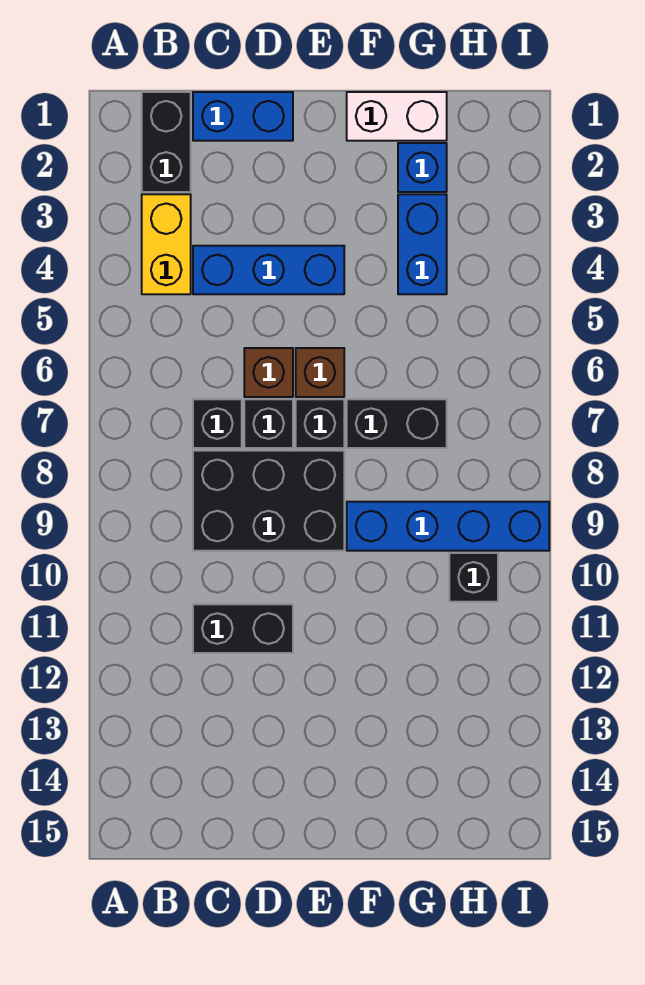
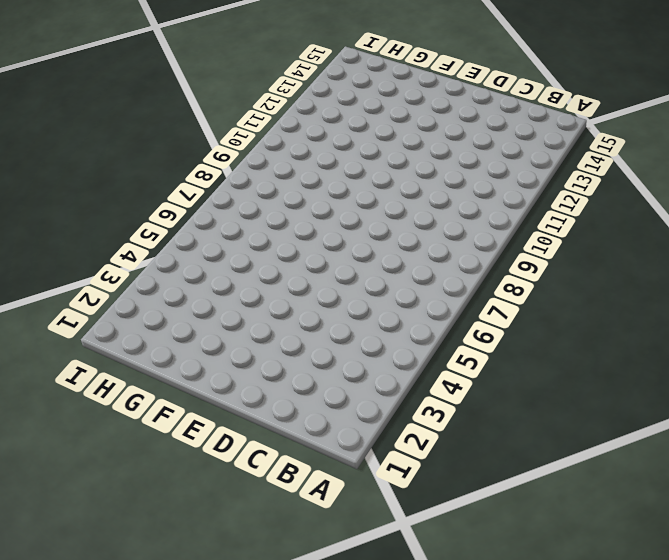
none -> black brick B1:B2 level 1
none -> yellow brick B3:B4 level 1
none -> blue brick C1:D1 level 1

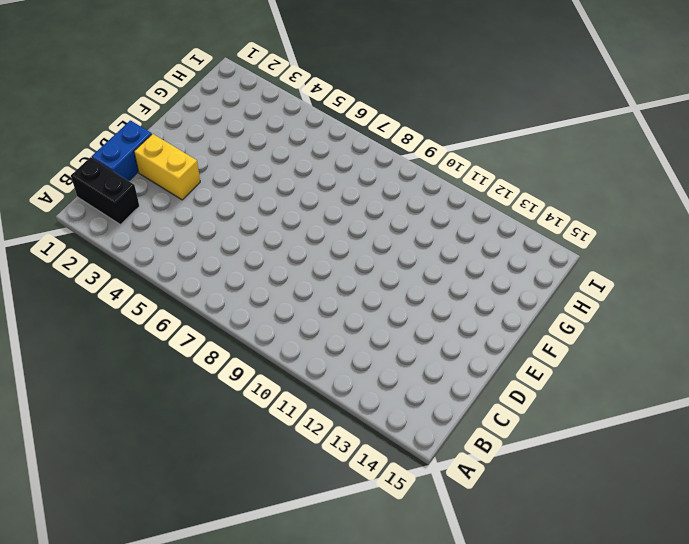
yellow brick D2:D3 level 1 -> yellow brick B3:B4 level 1
none -> blue brick C4:E4 level 1
none -> black brick C7 level 1
none -> black brick C8:E9 level 1

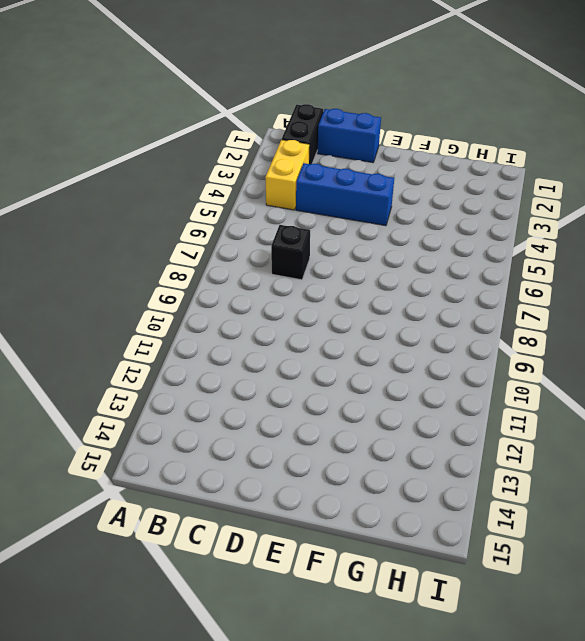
none -> black brick C8:E9 level 1
none -> black brick C11:D11 level 1
none -> brown brick D6 level 1

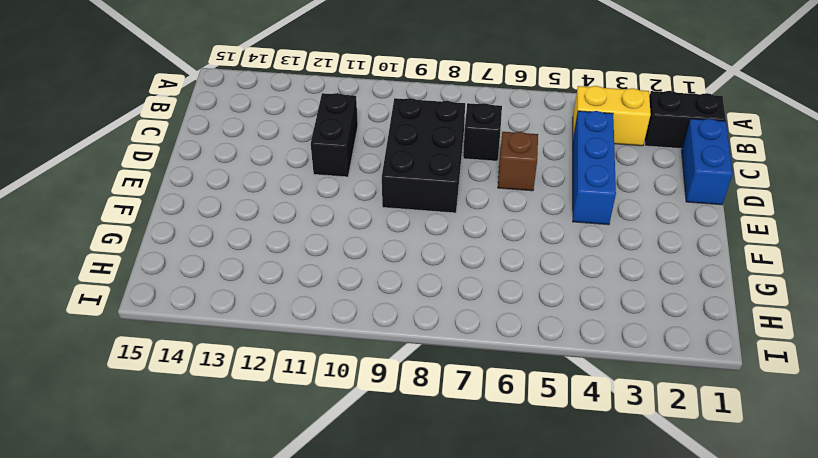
none -> black brick D7 level 1
none -> brown brick E6 level 1
none -> black brick E7 level 1

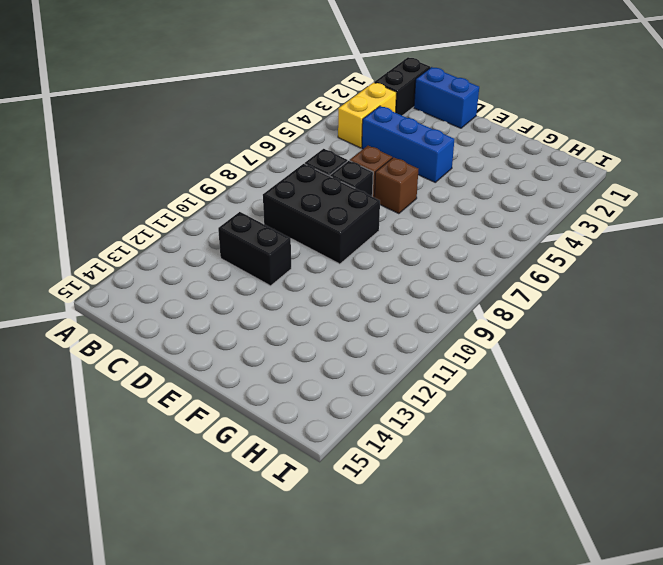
none -> black brick E7 level 1
none -> white brick F1:G1 level 1
none -> black brick F7:G7 level 1

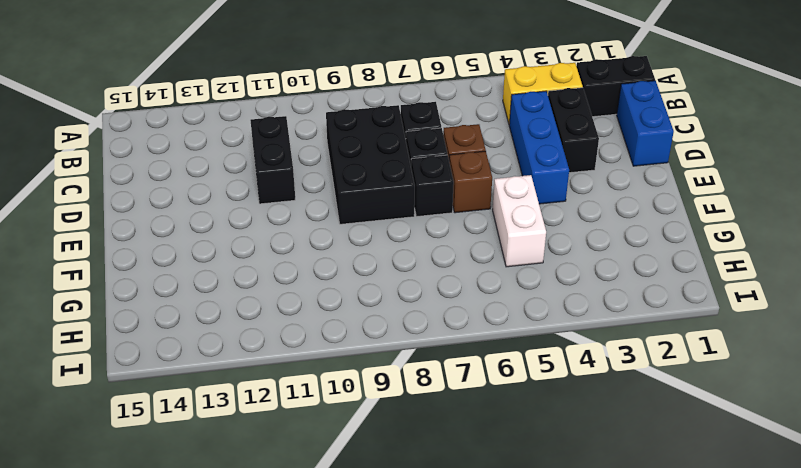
black brick C3:D3 level 1 -> black brick F7:G7 level 1
white brick F5:G5 level 1 -> white brick F1:G1 level 1
none -> blue brick F9:I9 level 1
none -> blue brick G2 level 1
none -> blue brick G3:G4 level 1

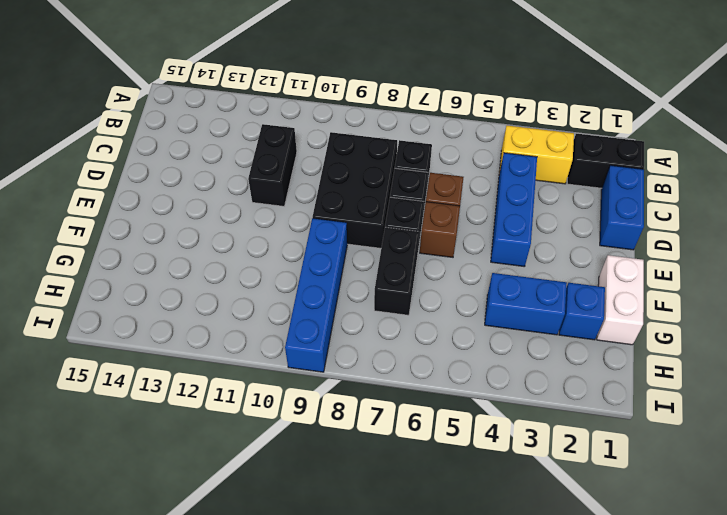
none -> black brick H10 level 1

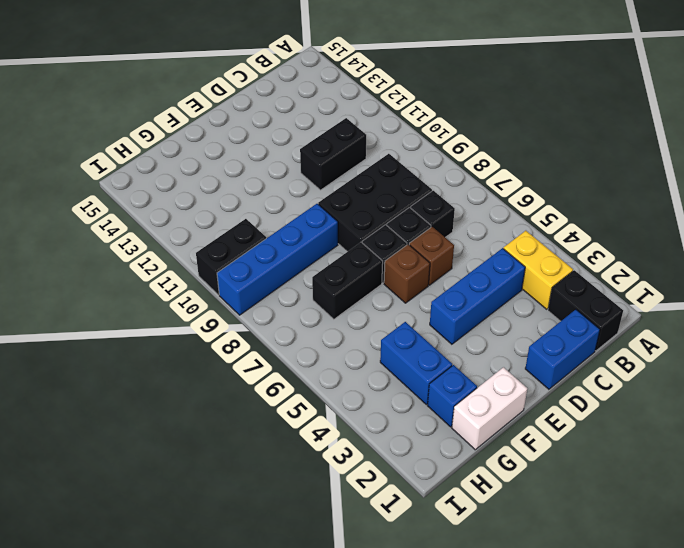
black brick H10:I10 level 1 -> black brick H10 level 1

